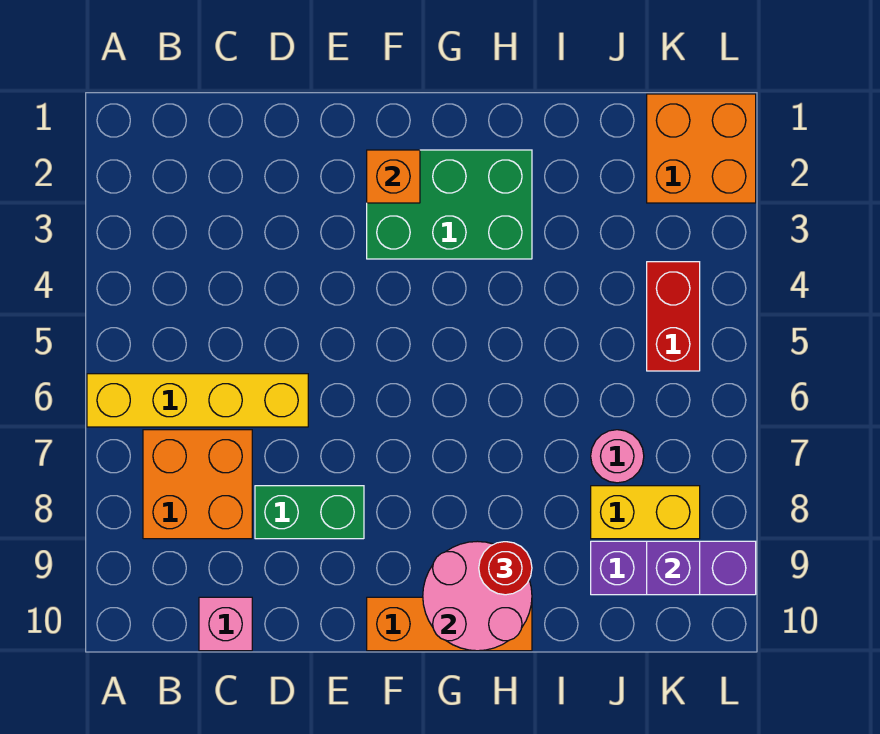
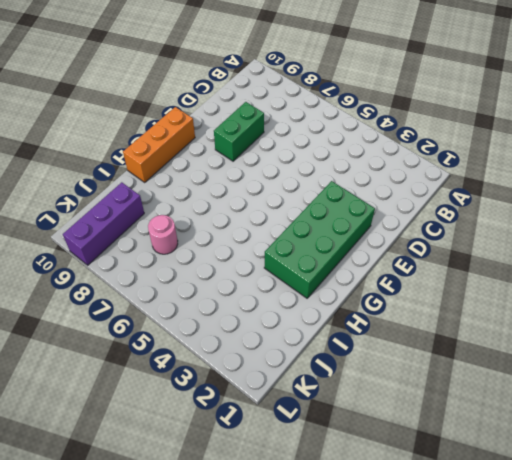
green brick E2:H3 level 1 -> green brick F2:H3 level 1
none -> yellow brick A6:D6 level 1
none -> orange brick B7:C8 level 1
none -> pink brick C10 level 1

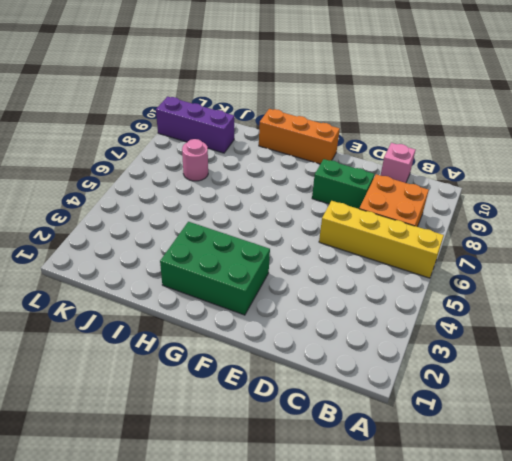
none -> yellow brick J8:K8 level 1
none -> orange brick K1:L2 level 1
none -> red brick K4:K5 level 1

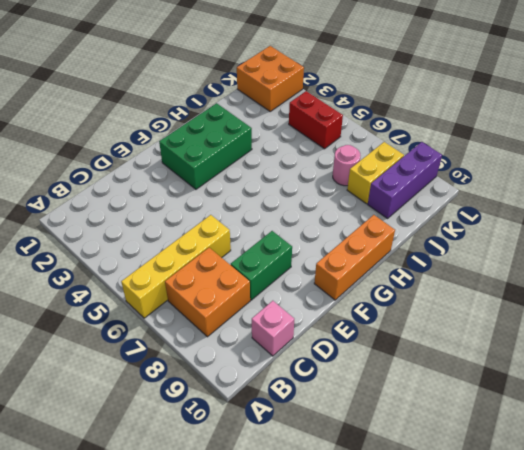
none -> orange brick F2 level 2
none -> pink round brick G9:H10 level 2
none -> purple brick K9 level 2

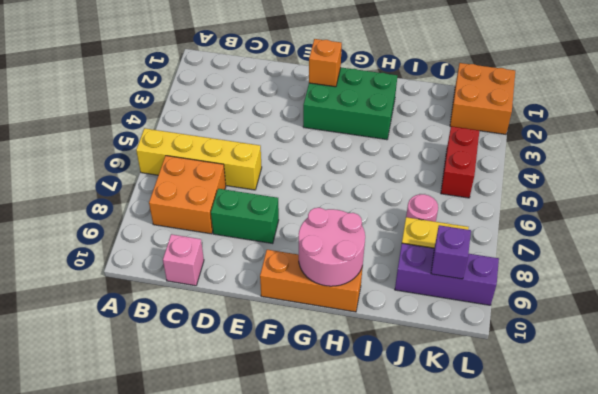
none -> red round brick H9 level 3

